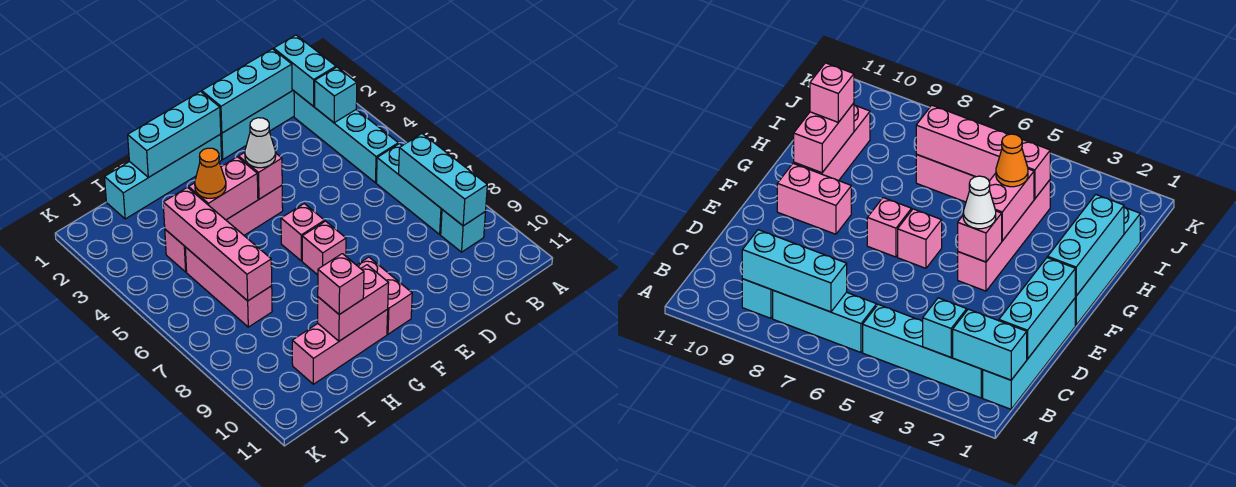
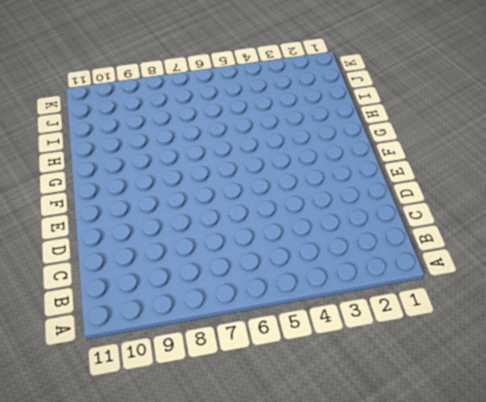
none -> cyan brick B1:E1 level 1
none -> cyan brick B2:B5 level 1
none -> cyan brick B6:B8 level 1

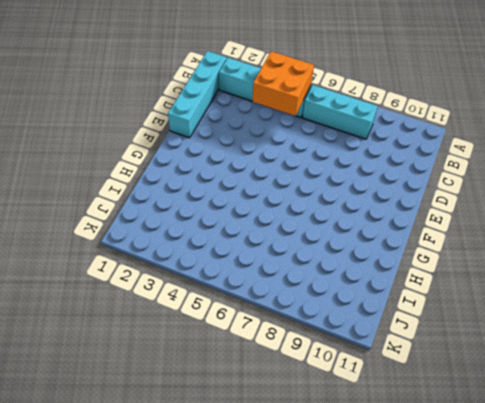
orange brick B4:C5 level 2 -> none
none -> cyan brick B9 level 1
none -> cyan brick F1:I1 level 1
none -> pink brick F4:I4 level 1

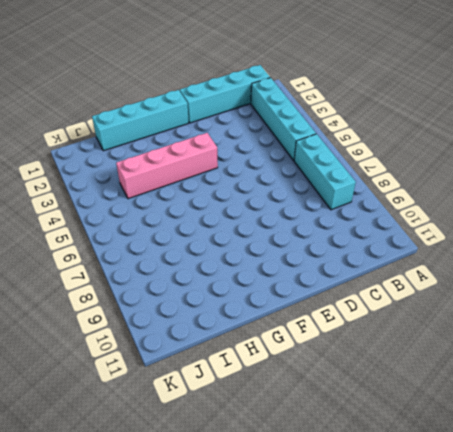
none -> cyan brick B9 level 1
none -> pink brick F6 level 1
none -> pink brick F7 level 1

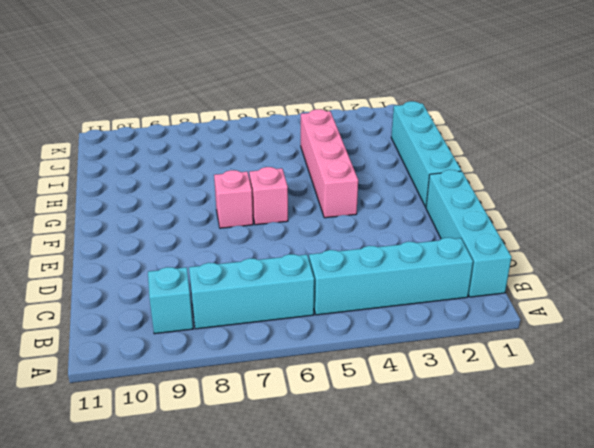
none -> pink brick F9:F10 level 1
none -> pink brick G10:I10 level 1
none -> pink brick I5:I7 level 1

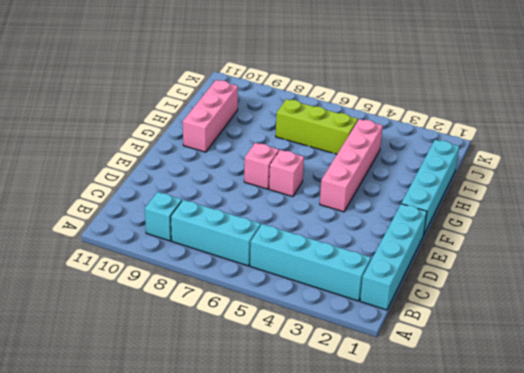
lime brick I5:I7 level 1 -> pink brick I5:I7 level 1
none -> pink brick F9:F10 level 1
none -> cyan brick B1:B2 level 2
none -> cyan brick B3 level 2

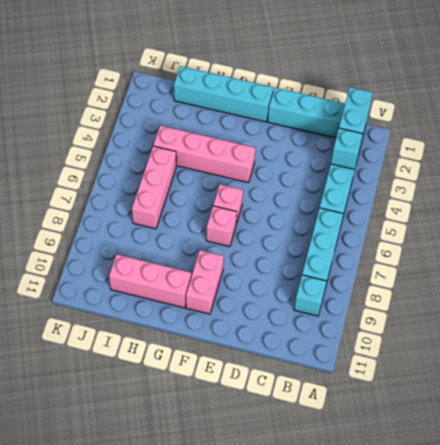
none -> cyan brick B7:B9 level 2
none -> cyan brick C1:E1 level 2
none -> cyan brick F1:H1 level 2

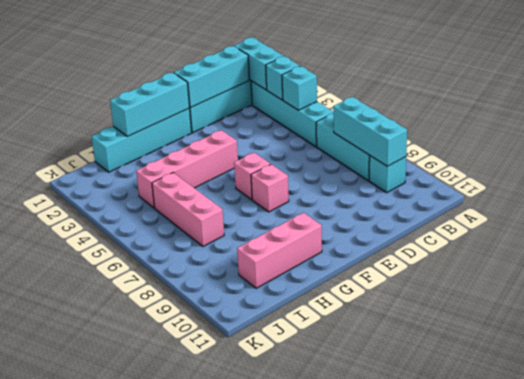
cyan brick B4 level 2 -> none
none -> pink brick F9:F10 level 1
none -> pink brick F4 level 2
none -> pink brick G4:H4 level 2

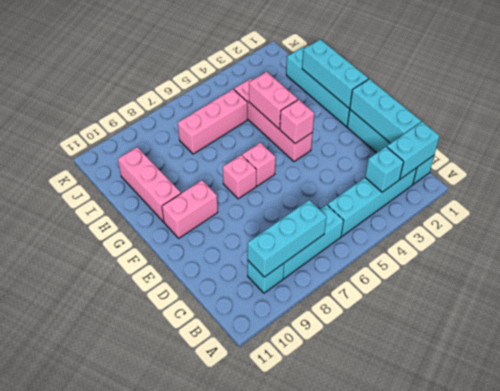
none -> pink brick G10:H10 level 2
none -> pink brick I4:I7 level 2
none -> white cone F4 level 3

